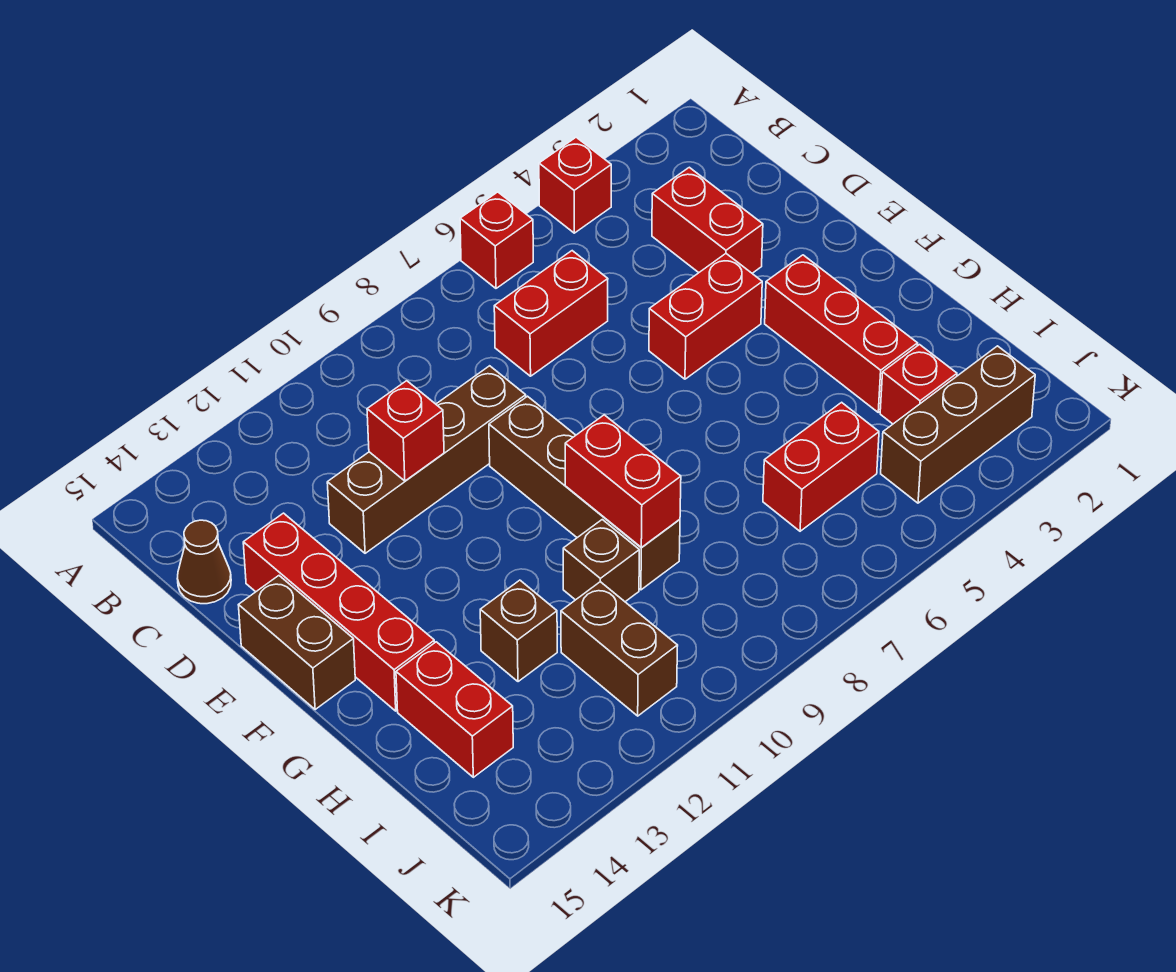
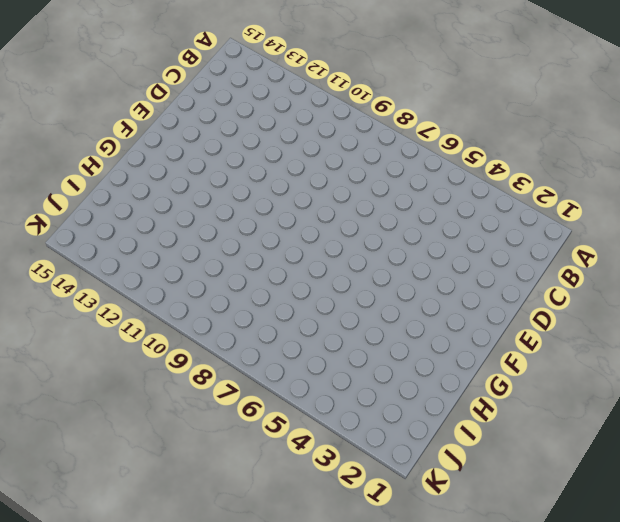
none -> red brick A4 level 1
none -> red brick A6 level 1
none -> red brick C3:D3 level 1

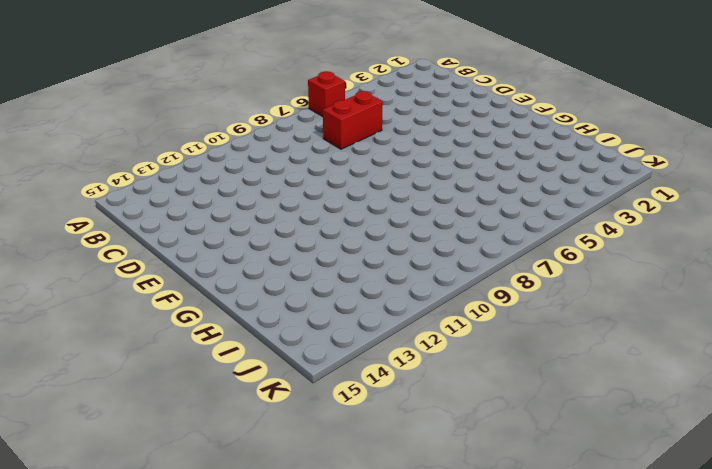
none -> red brick A4 level 1
none -> red brick C3:D3 level 1
none -> brown cone C15 level 1

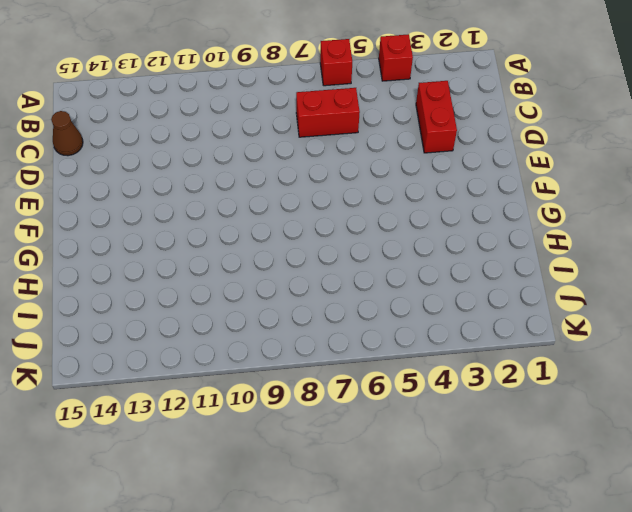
none -> brown brick D9:D12 level 1
none -> red brick D14:G14 level 1
none -> red brick E4:E5 level 1

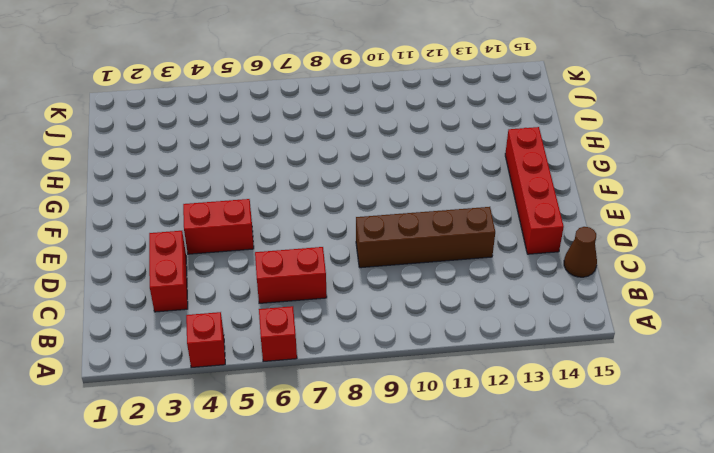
none -> brown brick E9:H9 level 1
none -> brown brick E15:F15 level 1
none -> red brick F3:H3 level 1

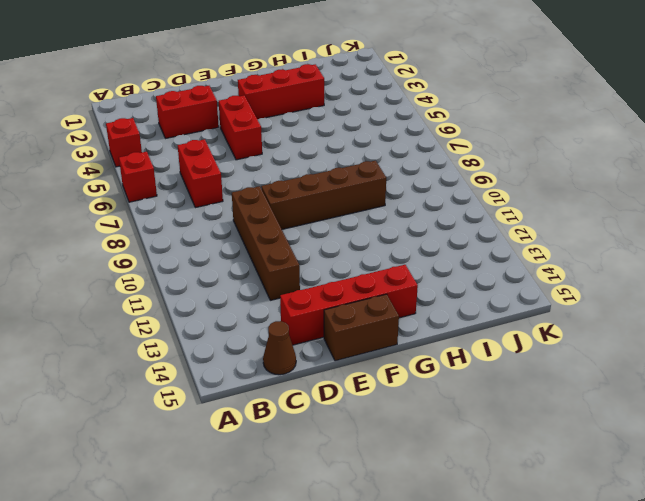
none -> brown brick H10 level 1
none -> brown brick H12 level 1
none -> red brick H14:I14 level 1

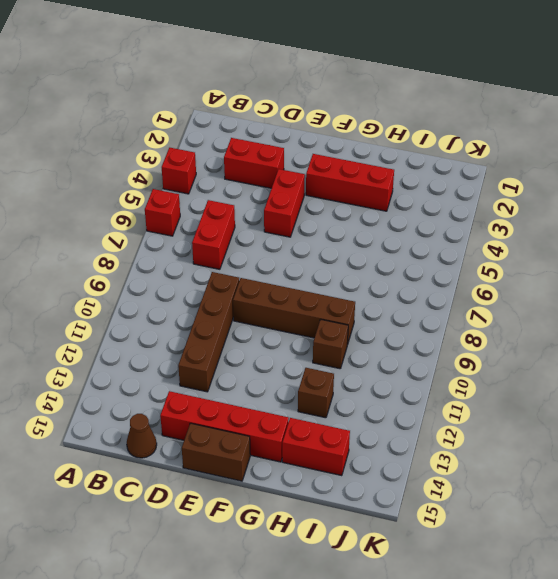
none -> red brick I3 level 1
none -> red brick I5:I6 level 1
none -> brown brick I11:J11 level 1

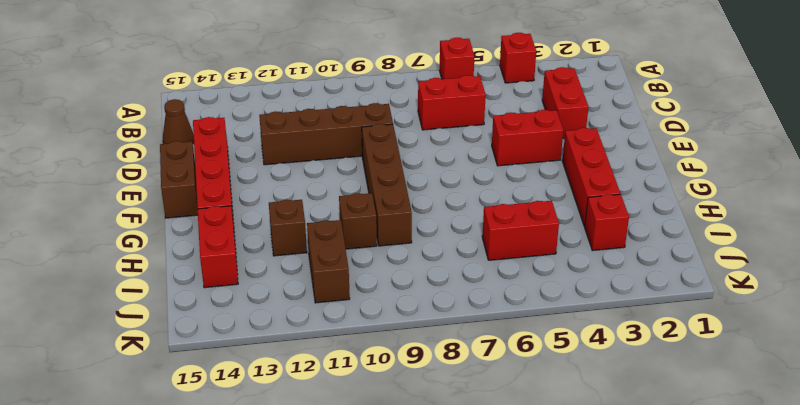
none -> brown brick J2:J4 level 1
none -> red brick D11 level 2
none -> red brick G9:H9 level 2

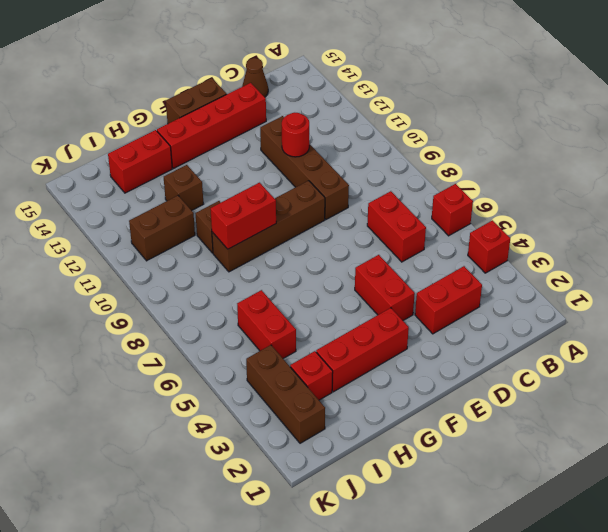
red round brick D11 level 2 -> red brick D11 level 2

